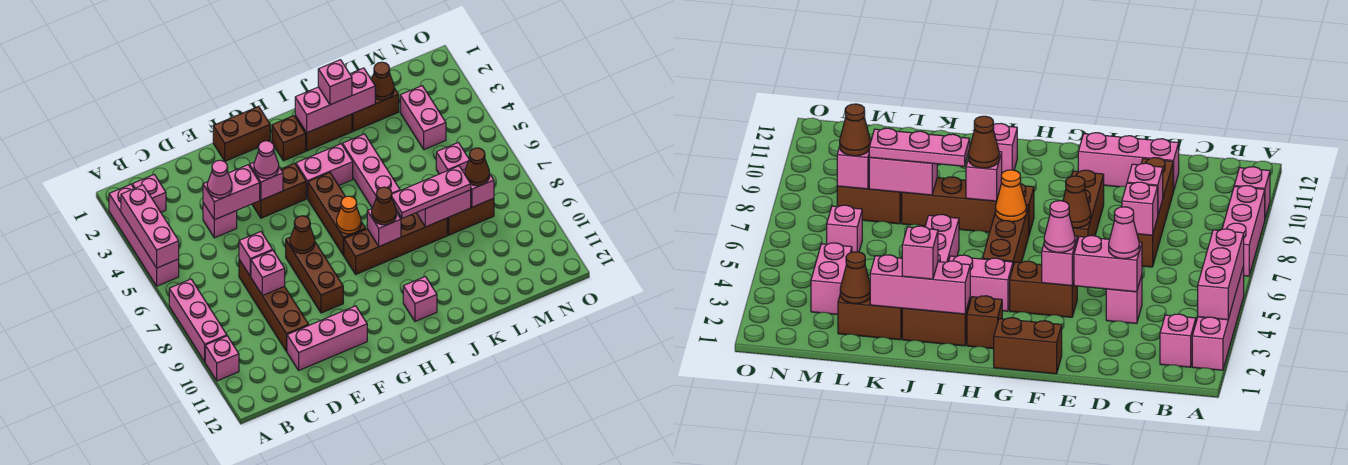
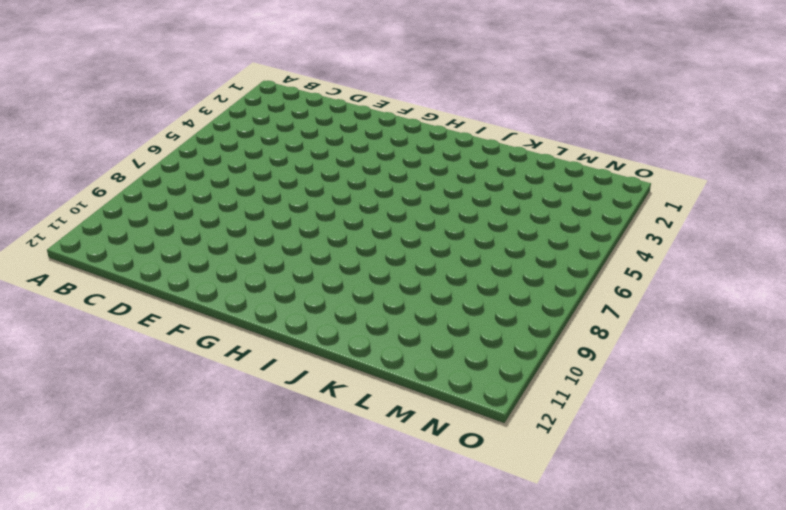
none -> pink brick A2:A5 level 1
none -> pink brick A7:A9 level 1
none -> pink brick A10 level 1
none -> pink brick B2 level 1

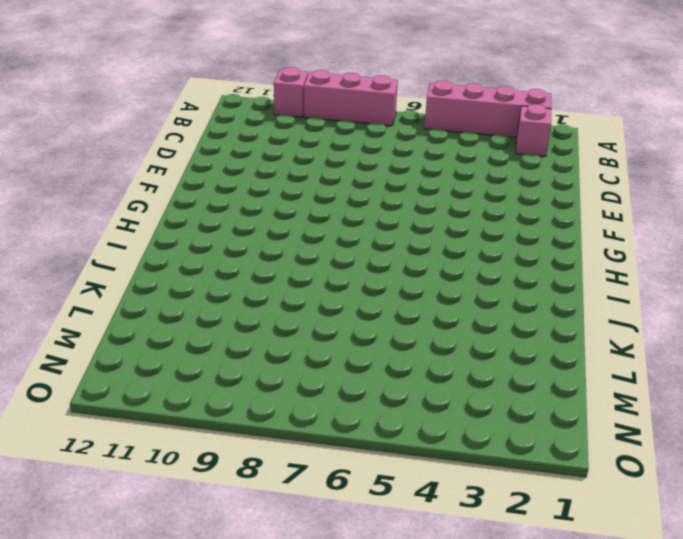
none -> pink brick D4 level 1
none -> brown brick D7:D10 level 1
none -> pink brick D11:F11 level 1
none -> brown brick F1:G1 level 1

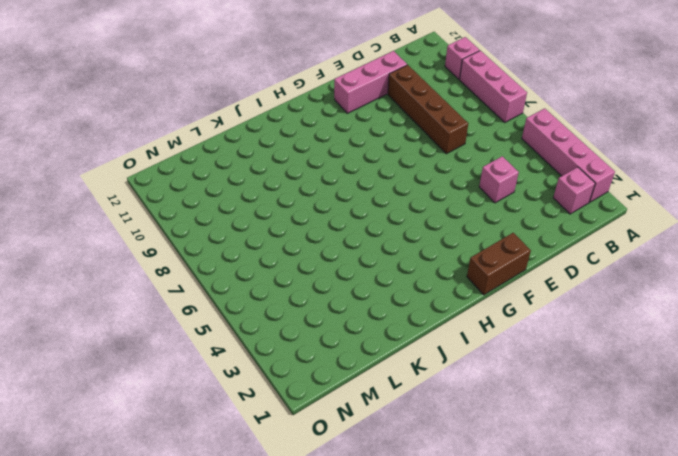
none -> brown brick F4:G4 level 1
none -> brown brick F7:F9 level 1
none -> brown brick H2 level 1
none -> pink brick H4:I4 level 1

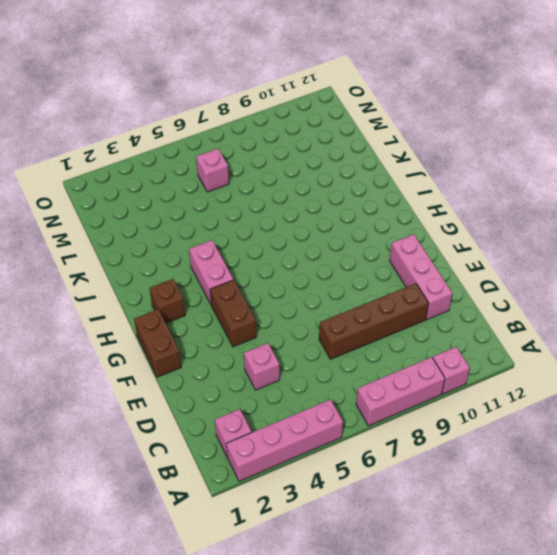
none -> brown brick F7:F9 level 1
none -> brown brick H5:H7 level 1
none -> brown brick H8:K8 level 1
none -> brown brick I2:J2 level 1

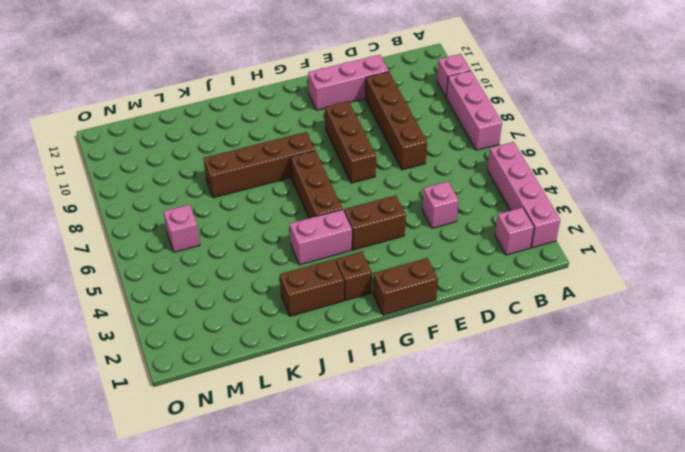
none -> pink brick I11 level 1
none -> pink brick J4:J6 level 1
none -> brown brick K2:L2 level 1
none -> brown brick L8:M8 level 1

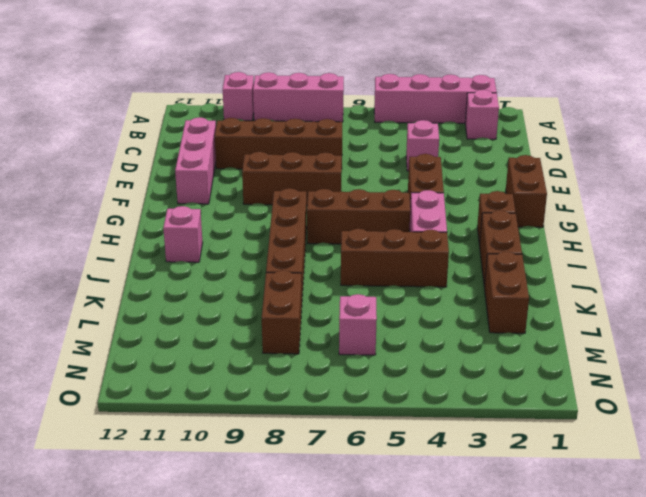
brown brick J4:J6 level 1 -> pink brick J4:J6 level 1
none -> pink brick M3:M4 level 1
none -> pink brick A3:A5 level 2
none -> pink brick D4:E4 level 2
none -> pink brick D7 level 2

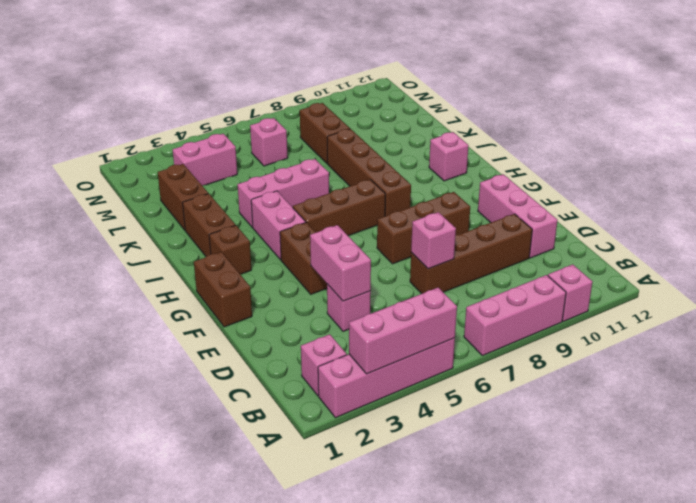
none -> pink brick D8 level 2
none -> pink brick F4 level 2
none -> brown cone F7 level 2
none -> orange cone H7 level 2

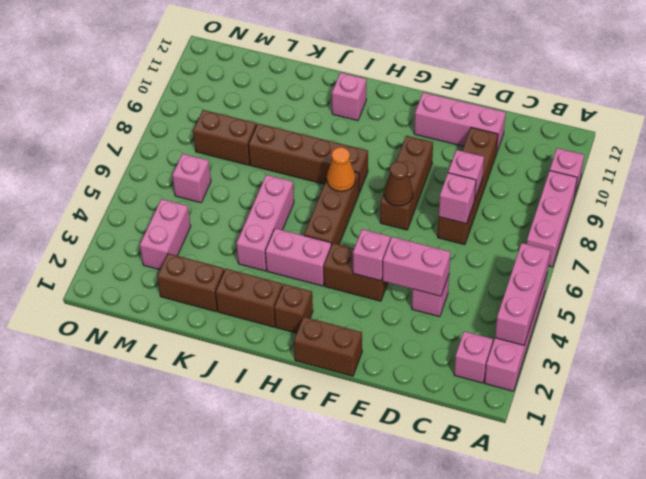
none -> pink brick I2:K2 level 2
none -> pink brick I8 level 2
none -> pink brick K8:L8 level 2
none -> brown cone L2 level 2

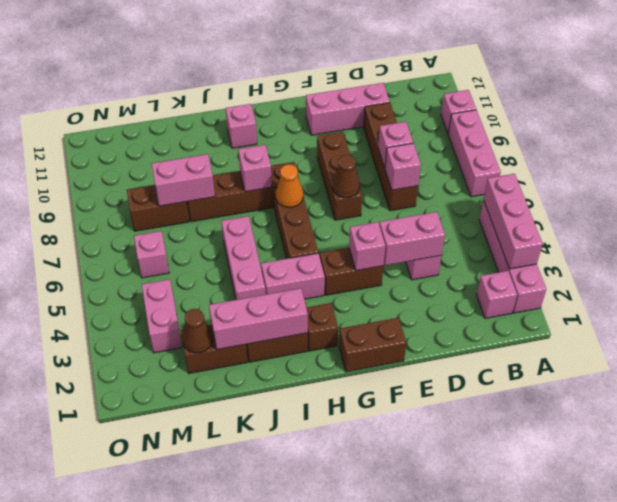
none -> pink brick M8 level 2
none -> pink cone D4 level 3
none -> pink cone F4 level 3
none -> brown cone I8 level 3

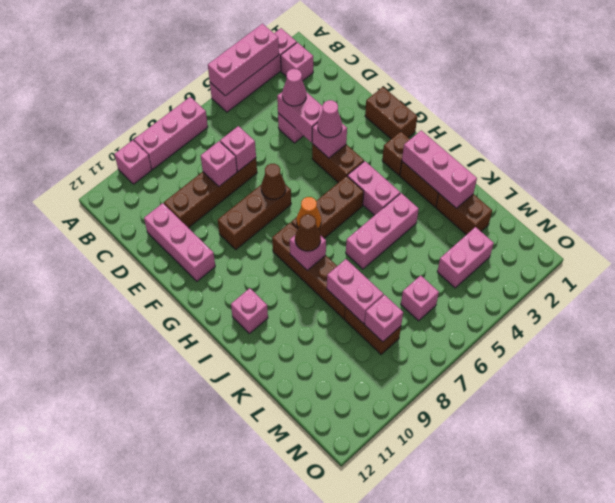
none -> brown cone L2 level 2
none -> pink brick J2 level 3
none -> pink plate J8:L8 level 3
none -> brown cone M8 level 3

